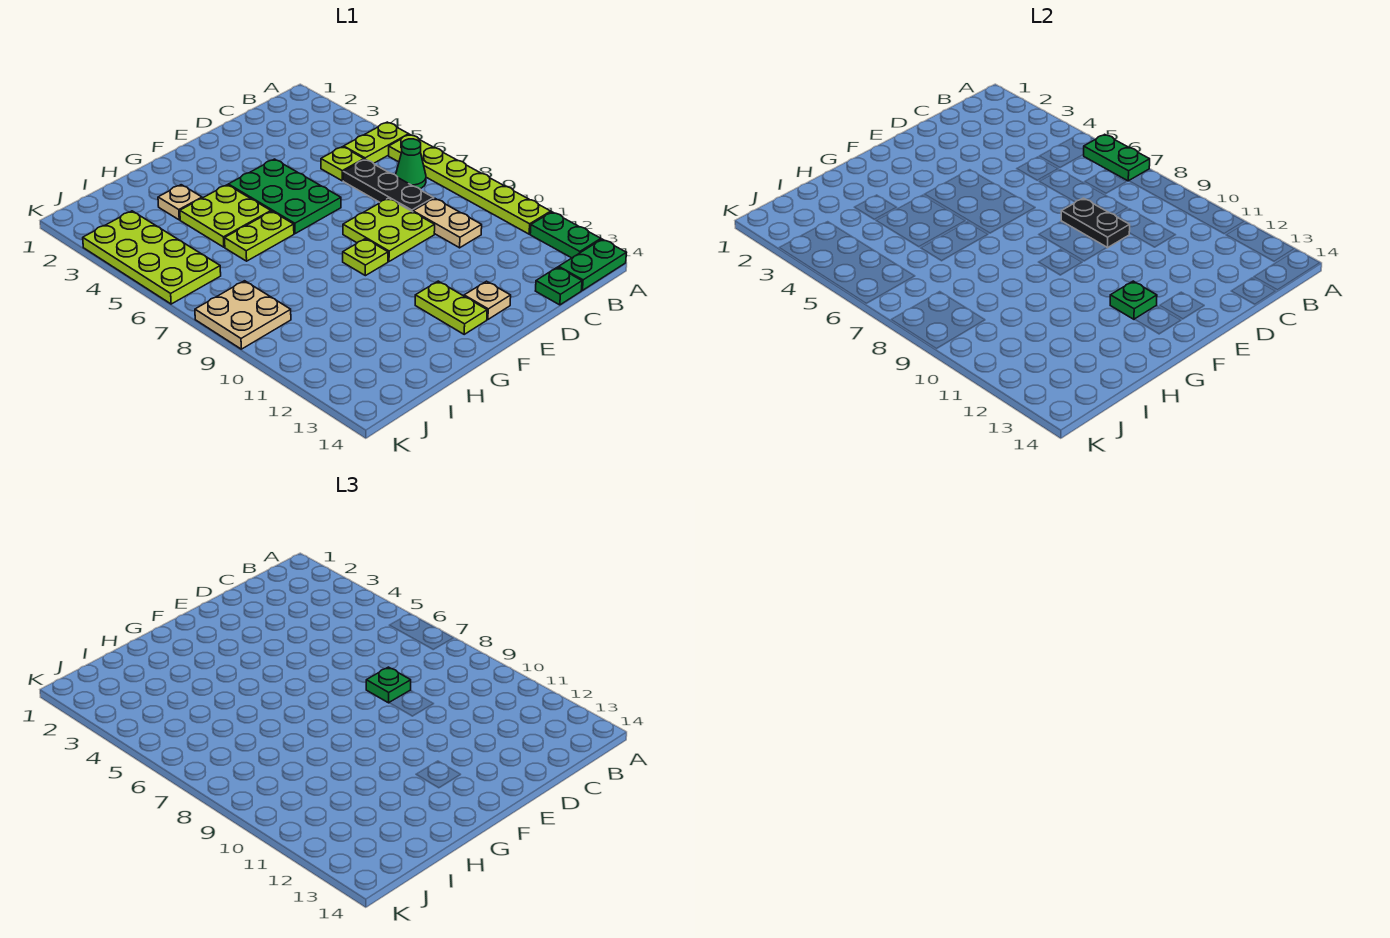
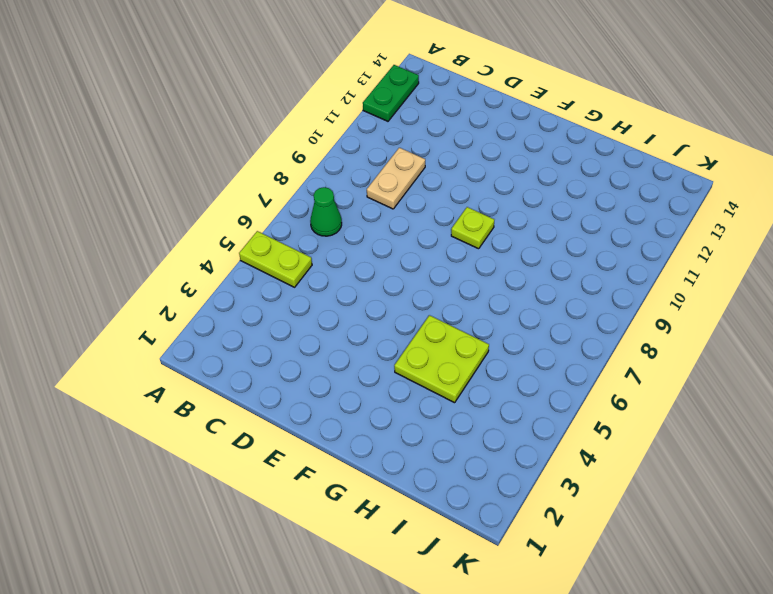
none -> lime plate A6:A11 level 1
none -> green plate A14:B14 level 1
none -> lime plate C5 level 1

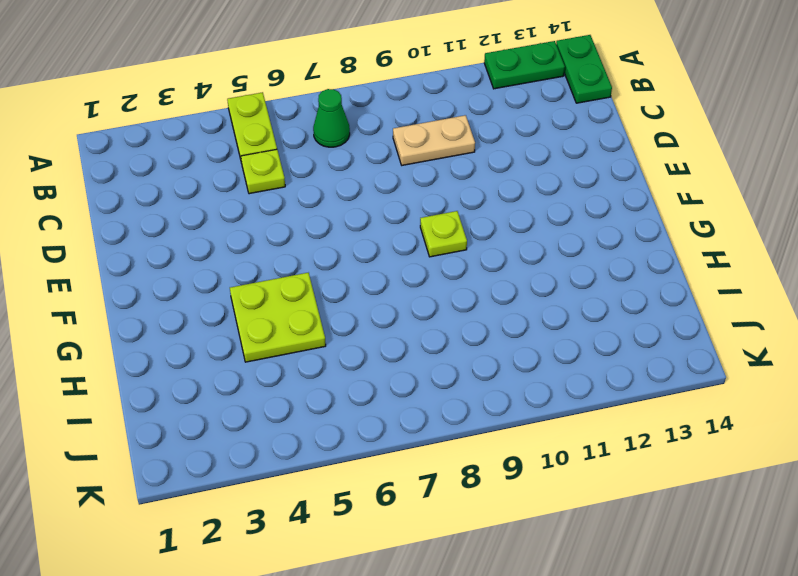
none -> lime plate A6:A11 level 1
none -> black plate C6:C8 level 1
none -> green plate C14 level 1

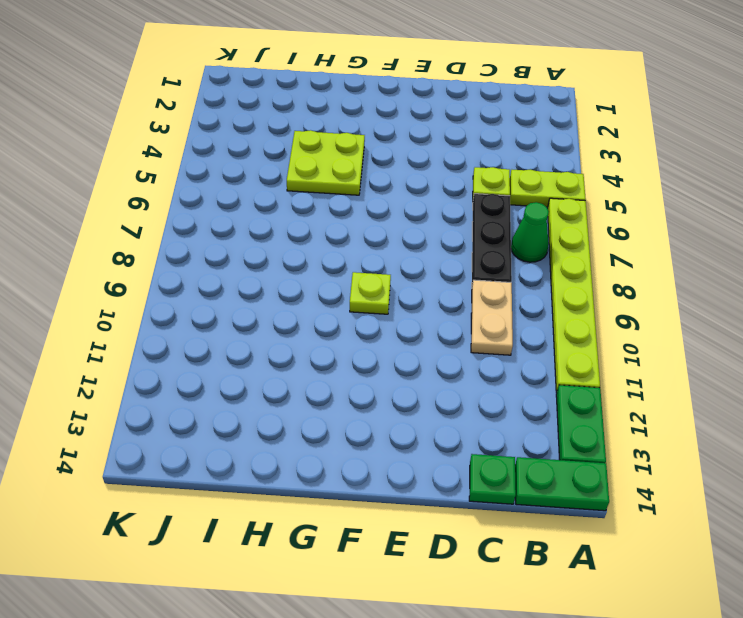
none -> lime plate D8:E9 level 1
none -> green plate E4:F6 level 1
none -> tan plate E13 level 1

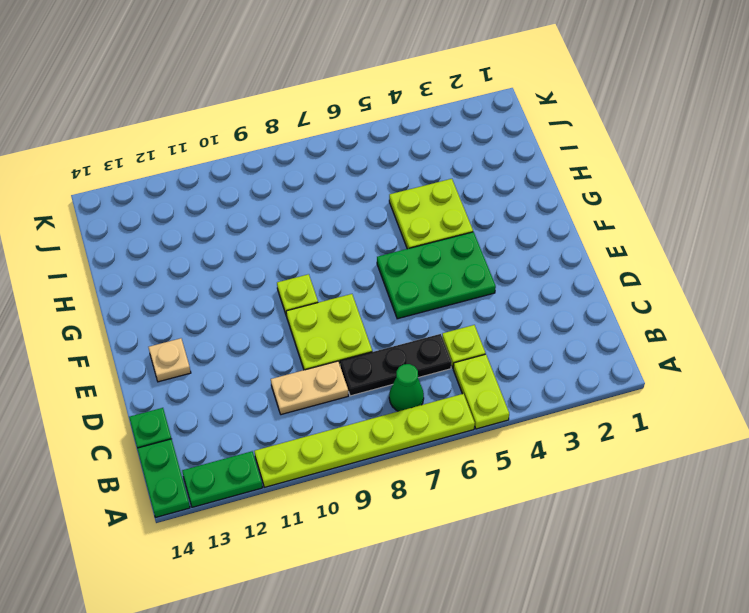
none -> lime plate F12:F13 level 1
none -> lime plate G6:H6 level 1
none -> tan plate H3 level 1

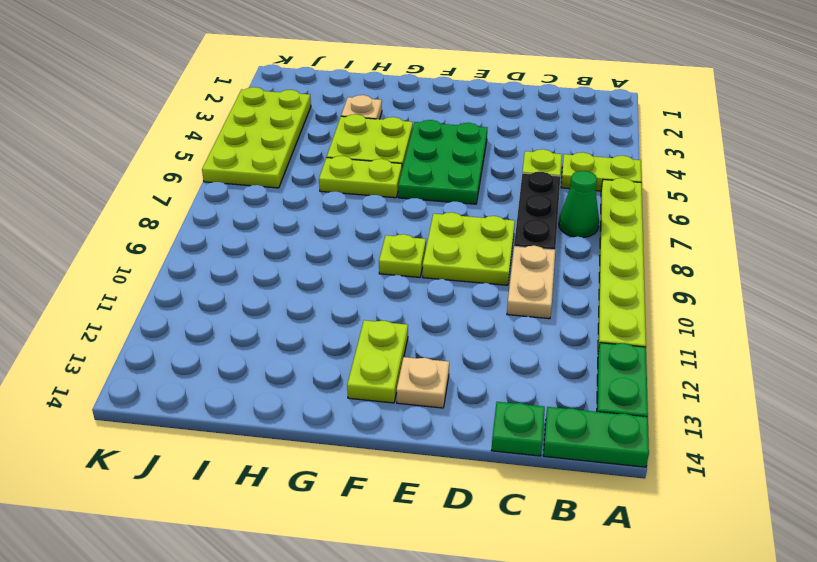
none -> tan plate J8:K9 level 1
none -> green plate A6:A7 level 2
none -> black plate D8:D9 level 2

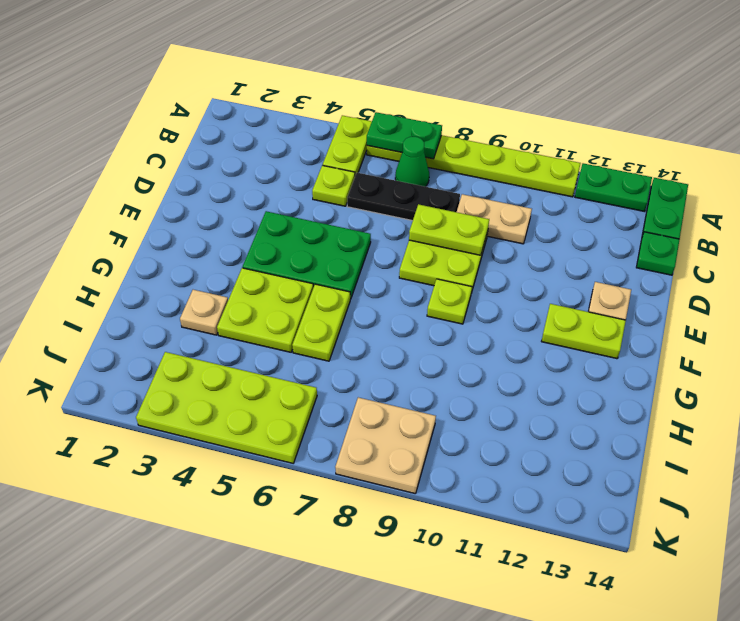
lime plate D8:D9 level 2 -> black plate D8:D9 level 2
none -> green plate F12 level 2
none -> green plate D8 level 3

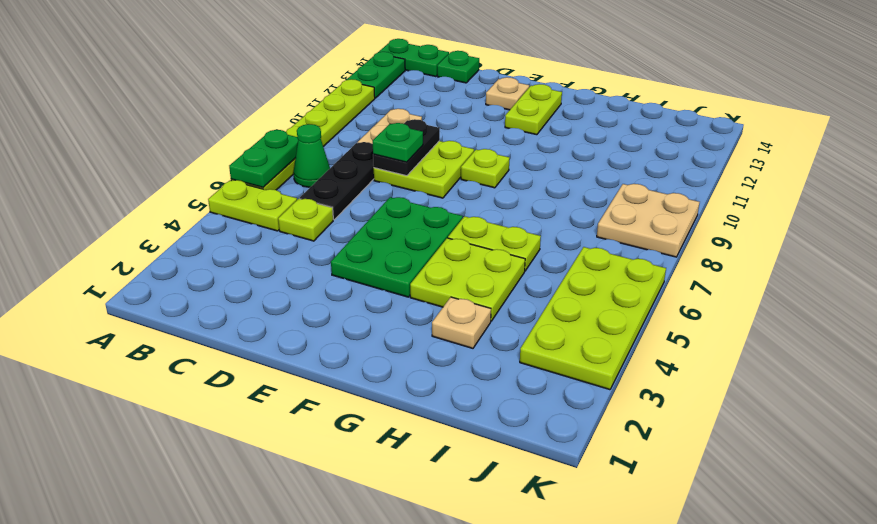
none -> green plate F12 level 2

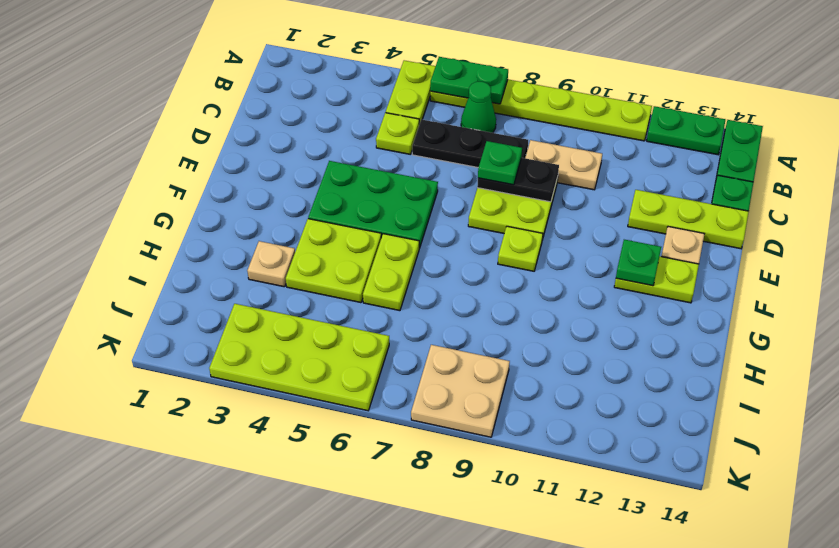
lime plate D12:D14 level 1 -> none

